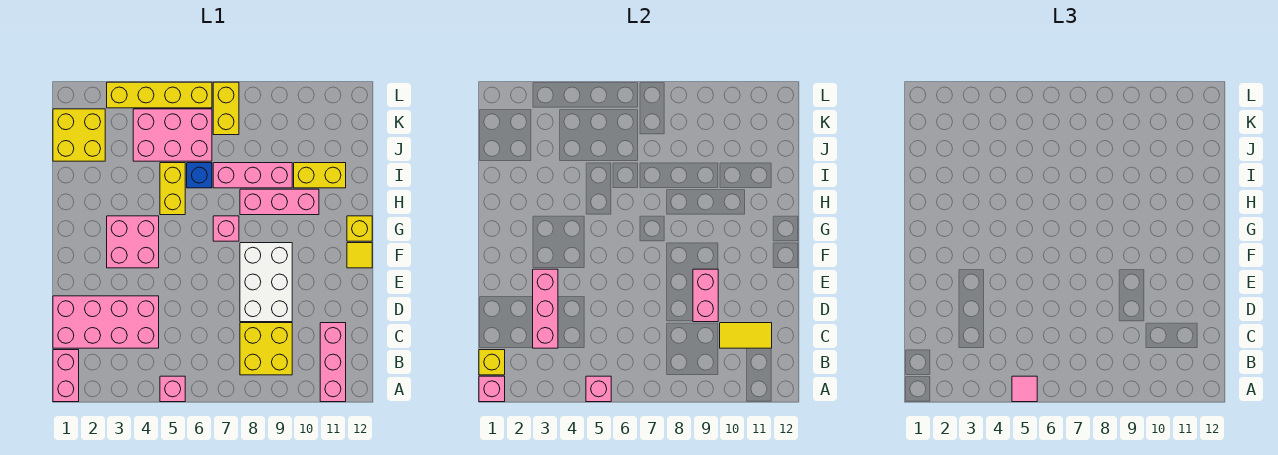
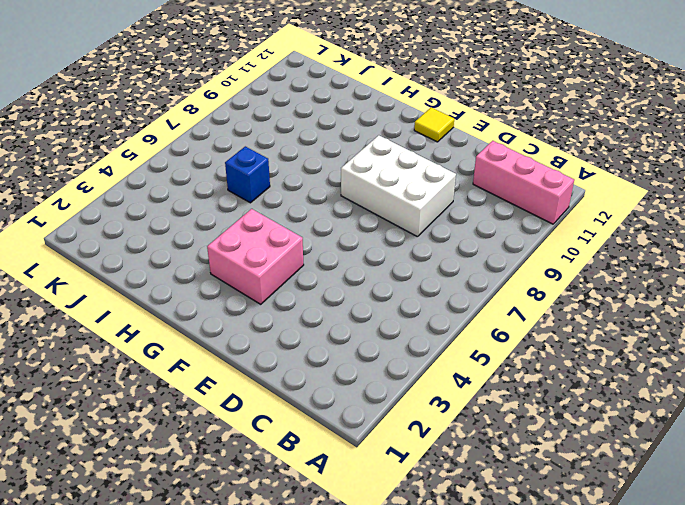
none -> pink brick A1:B1 level 1
none -> pink brick A5 level 1
none -> yellow brick B8:C9 level 1

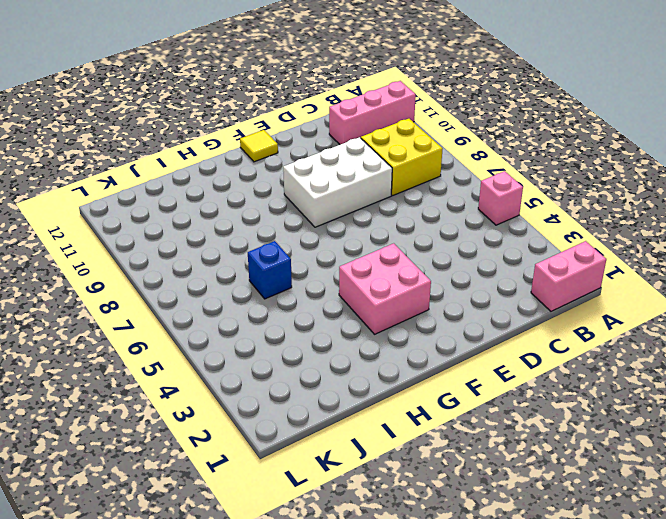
none -> pink brick C1:D4 level 1
none -> pink brick G7 level 1
none -> yellow brick G12 level 1

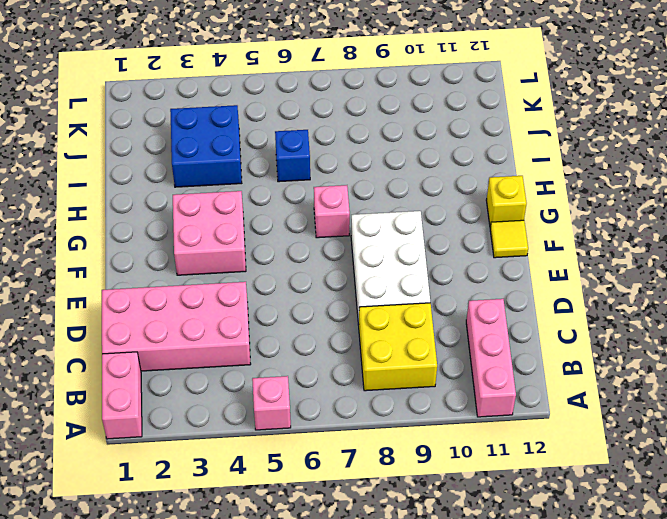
blue brick I3:J4 level 1 -> pink brick J4:K6 level 1
none -> yellow brick H5:I5 level 1
none -> pink brick H8:H10 level 1
none -> pink brick I7:I9 level 1

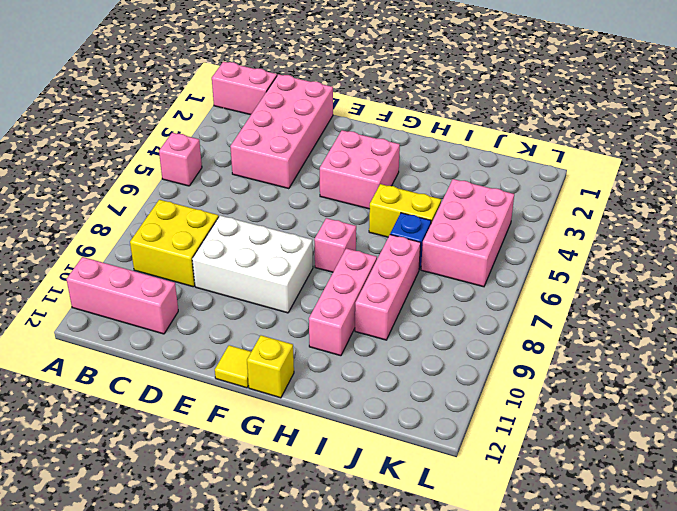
none -> yellow brick I10:I11 level 1
none -> yellow brick J1:K2 level 1
none -> yellow brick K7:L7 level 1

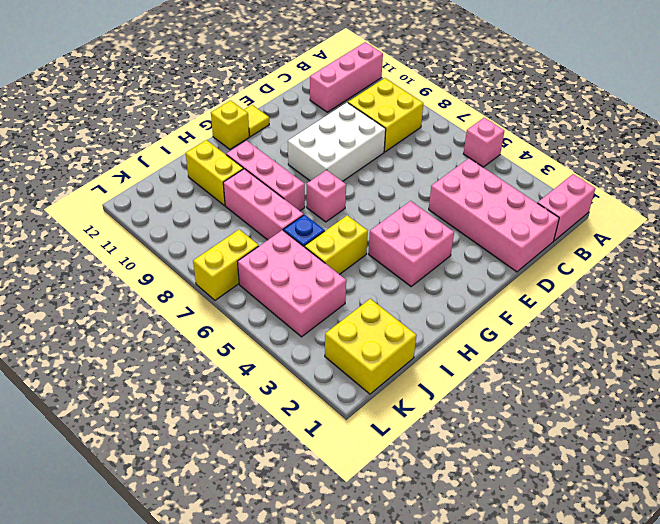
none -> yellow brick L3:L6 level 1
none -> pink brick A1 level 2
none -> pink brick A5 level 2

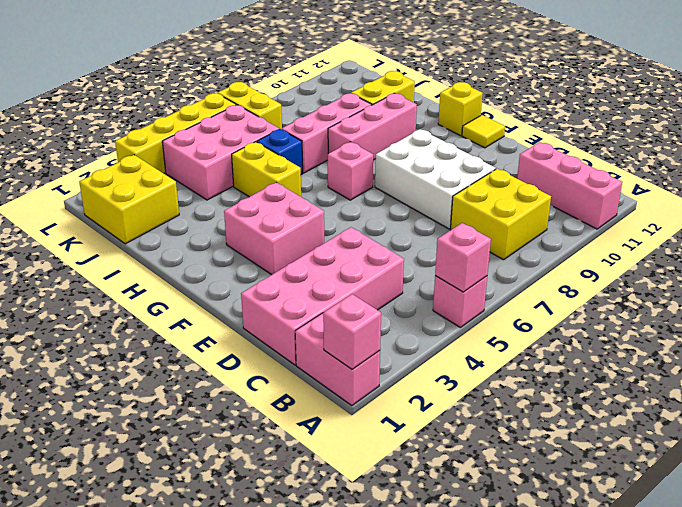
none -> yellow brick B1 level 2
none -> pink brick C3:E3 level 2
none -> yellow tile C10:C11 level 2

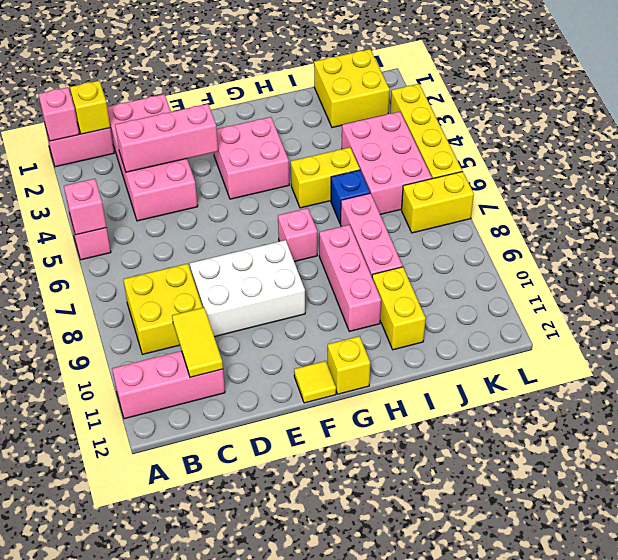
none -> pink brick D9:E9 level 2
none -> pink tile A5 level 3

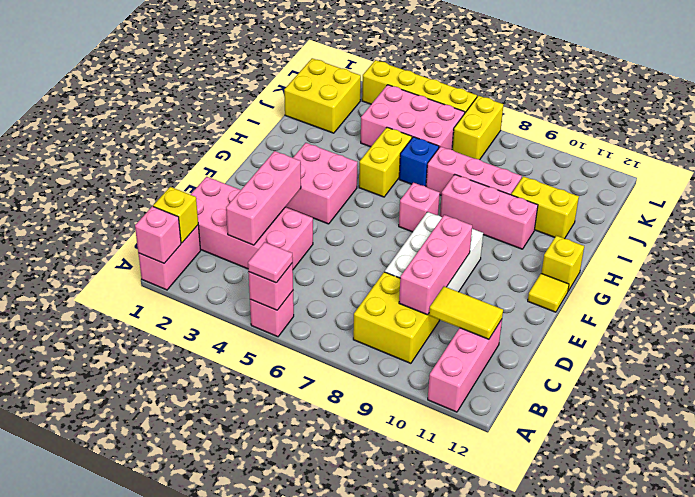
pink brick C9:E9 level 2 -> pink brick D9:E9 level 2

